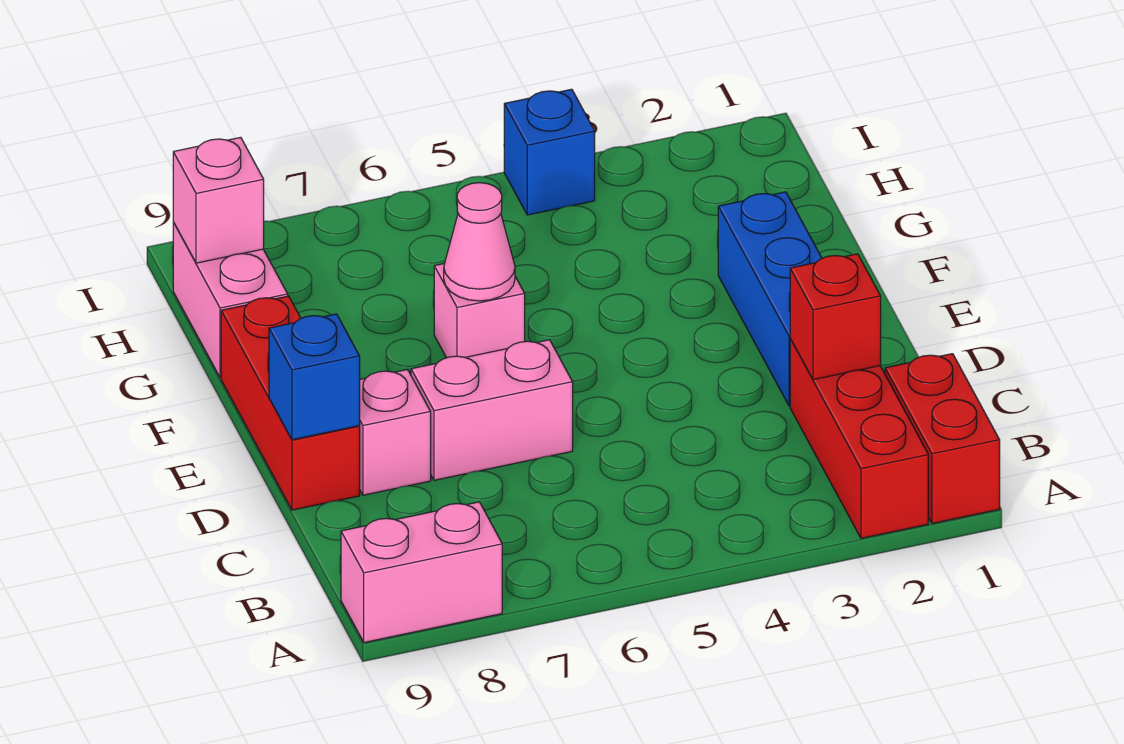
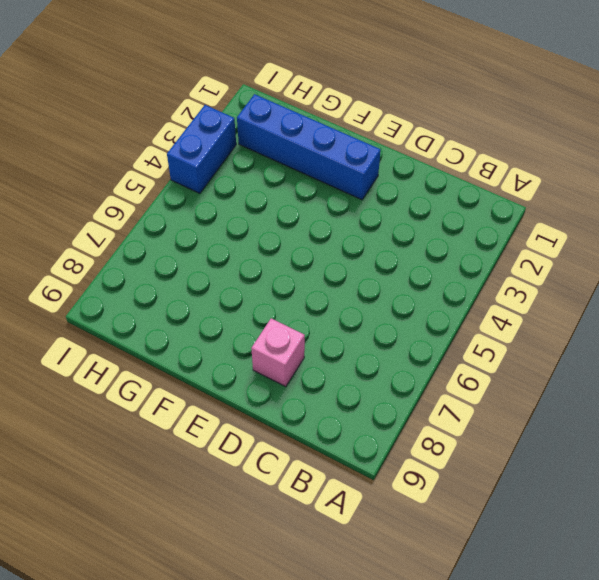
blue brick E2:H2 level 1 -> blue brick D2:F2 level 1
blue brick I3:I4 level 1 -> blue brick I4 level 1
none -> red brick A1:B1 level 1
none -> red brick A2:C2 level 1
none -> pink brick A8:A9 level 1

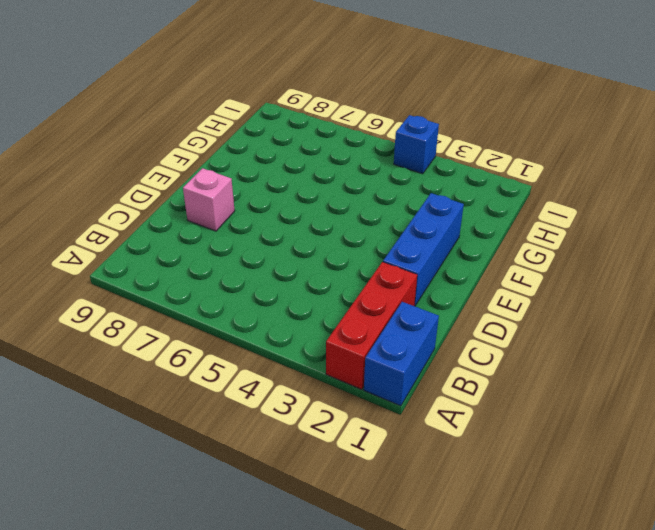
blue brick A1:B1 level 1 -> red brick A1:B1 level 1
none -> pink brick A8:A9 level 1
none -> pink brick D6:D7 level 1
none -> red brick D9:F9 level 1

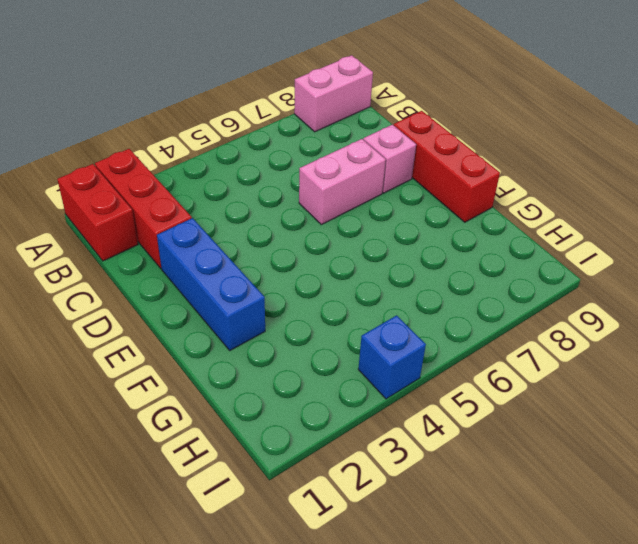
none -> pink brick F6 level 1
none -> pink brick G9:H9 level 1
none -> red brick C2 level 2

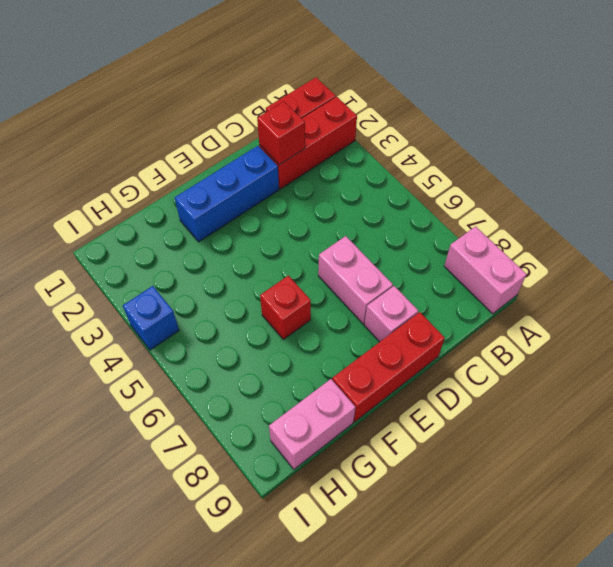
red brick F6 level 1 -> pink brick F6 level 1
none -> blue brick D9 level 2
none -> pink cone F6 level 2
none -> pink brick H9 level 2

